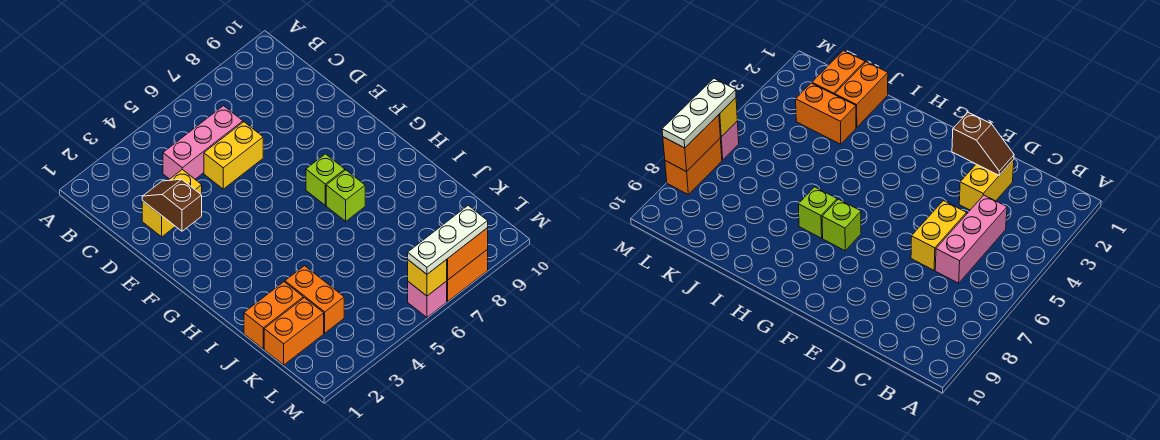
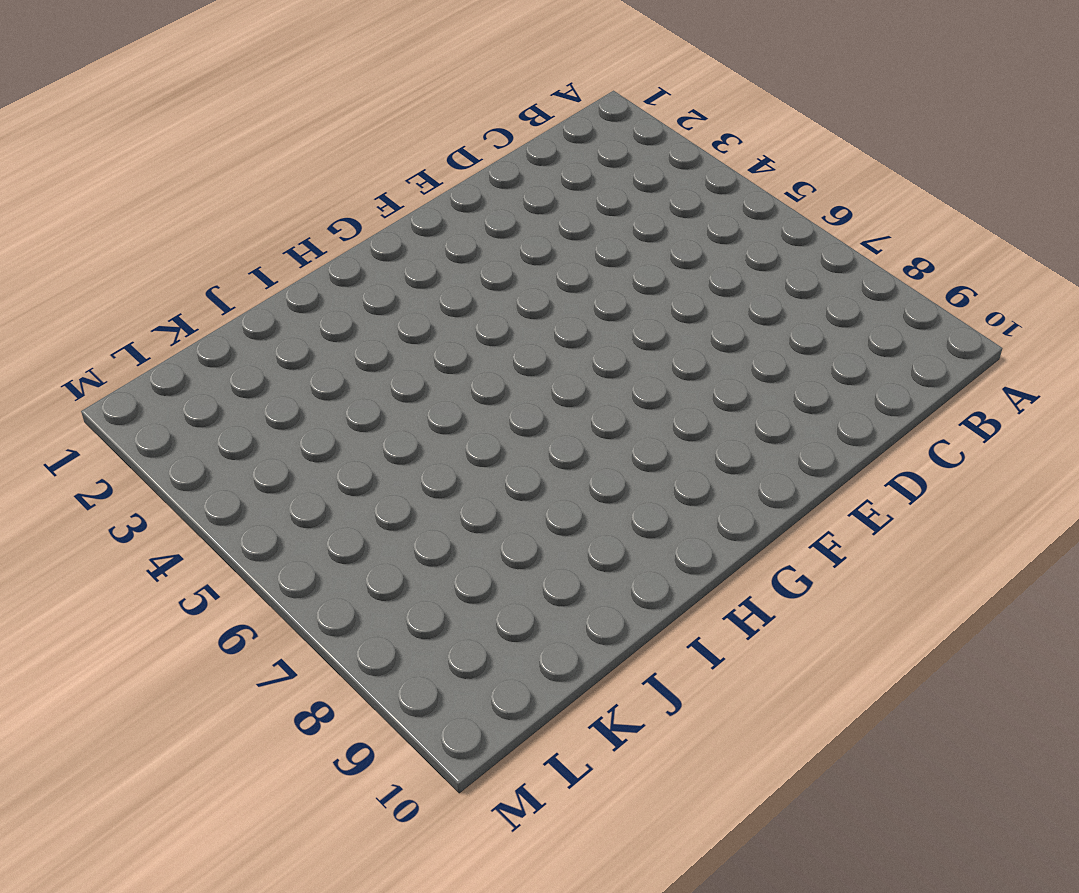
none -> pink brick C4:C6 level 1
none -> yellow brick D2:D3 level 1
none -> yellow brick D5:D6 level 1

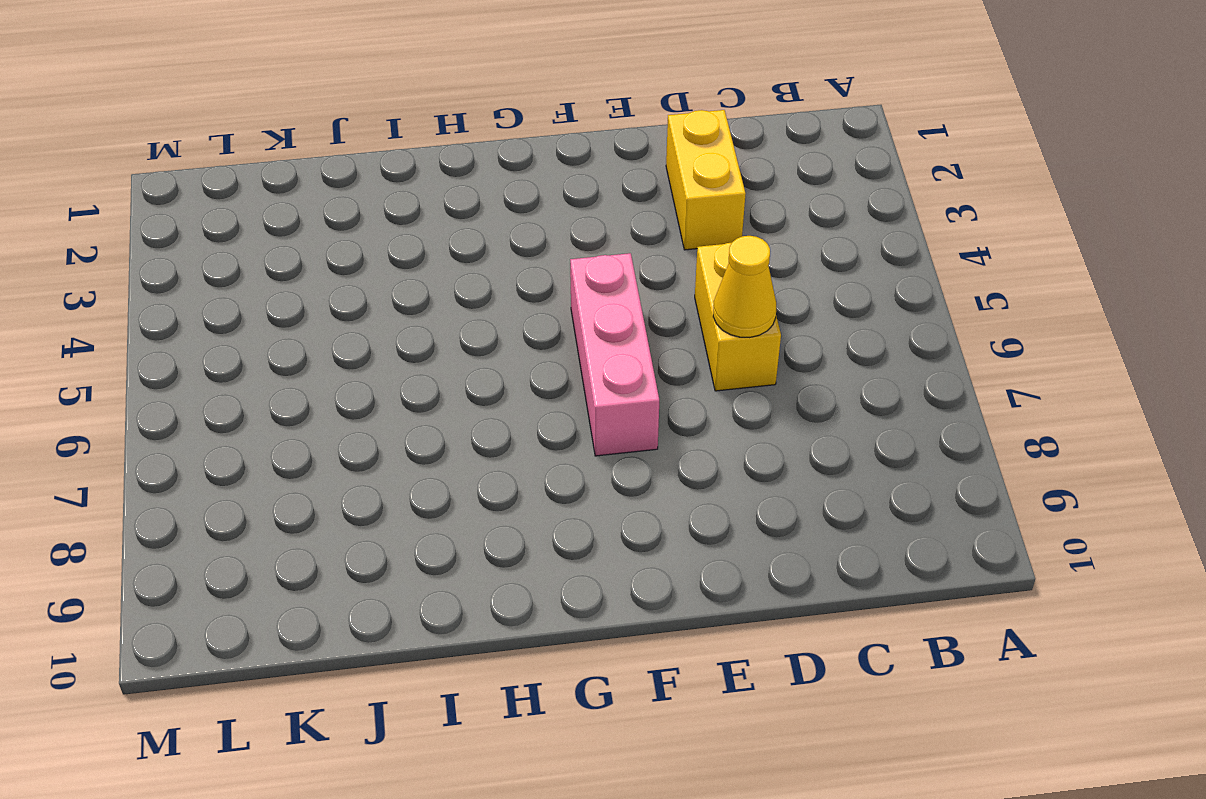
yellow cone D6 level 2 -> none
pink brick F5:F7 level 1 -> pink brick C4:C6 level 1
none -> lime brick G7 level 1
none -> lime brick H7 level 1
none -> orange brick J1:J2 level 1

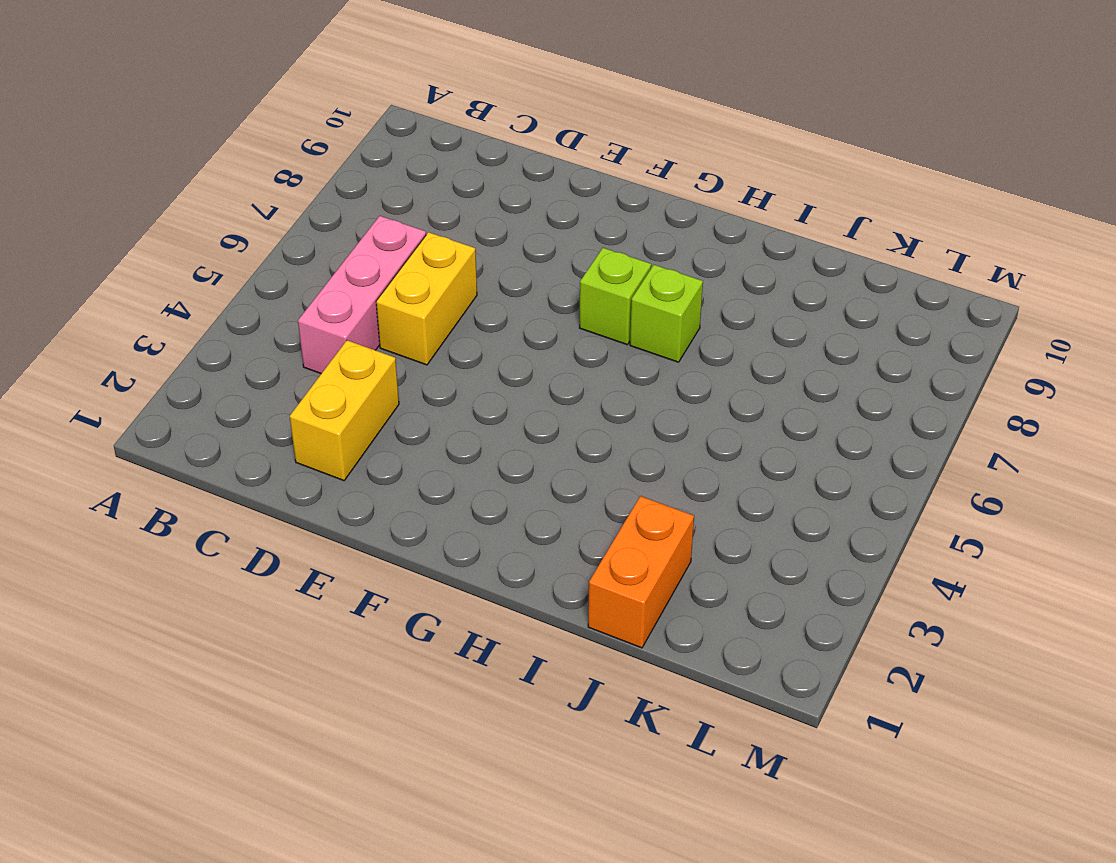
none -> orange brick J3:K3 level 1
none -> orange brick K1:K2 level 1
none -> pink brick M6 level 1

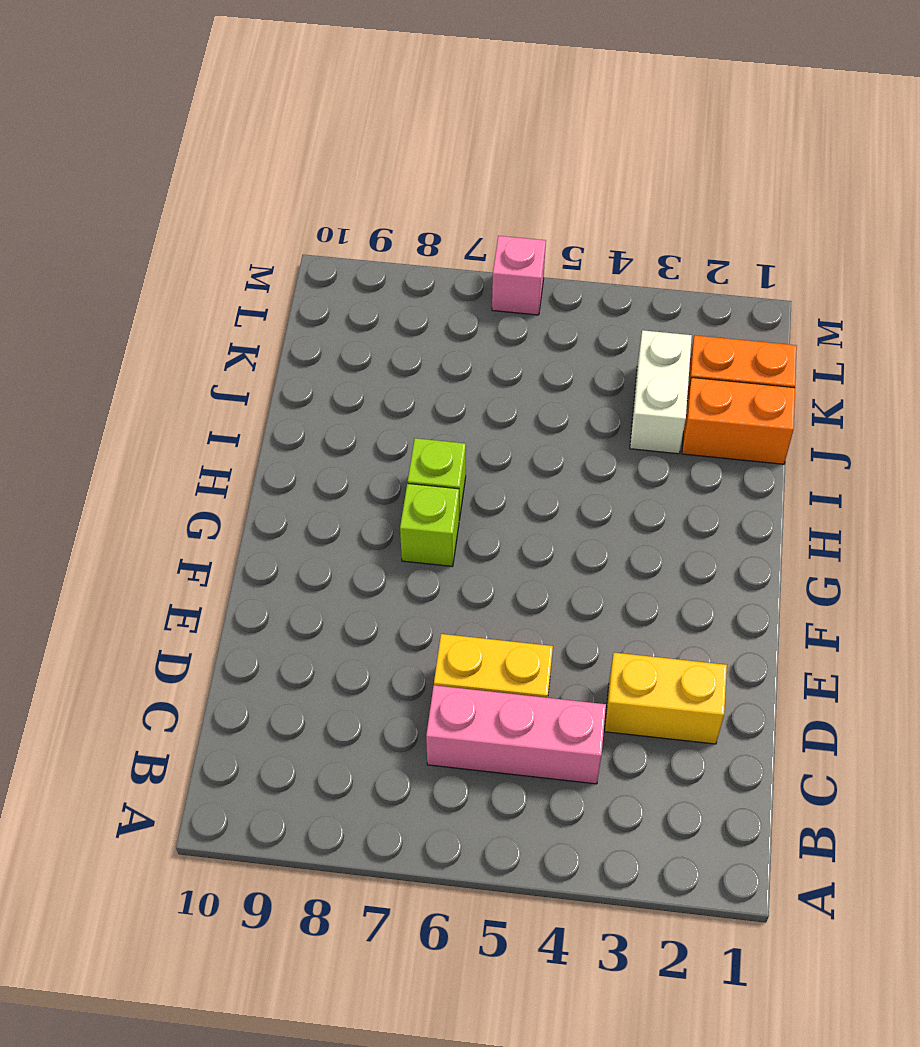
white brick J3:K3 level 1 -> orange brick J3:K3 level 1
none -> orange brick M7:M8 level 1
none -> brown slope D2:E2 level 2 top E
none -> yellow brick M6 level 2

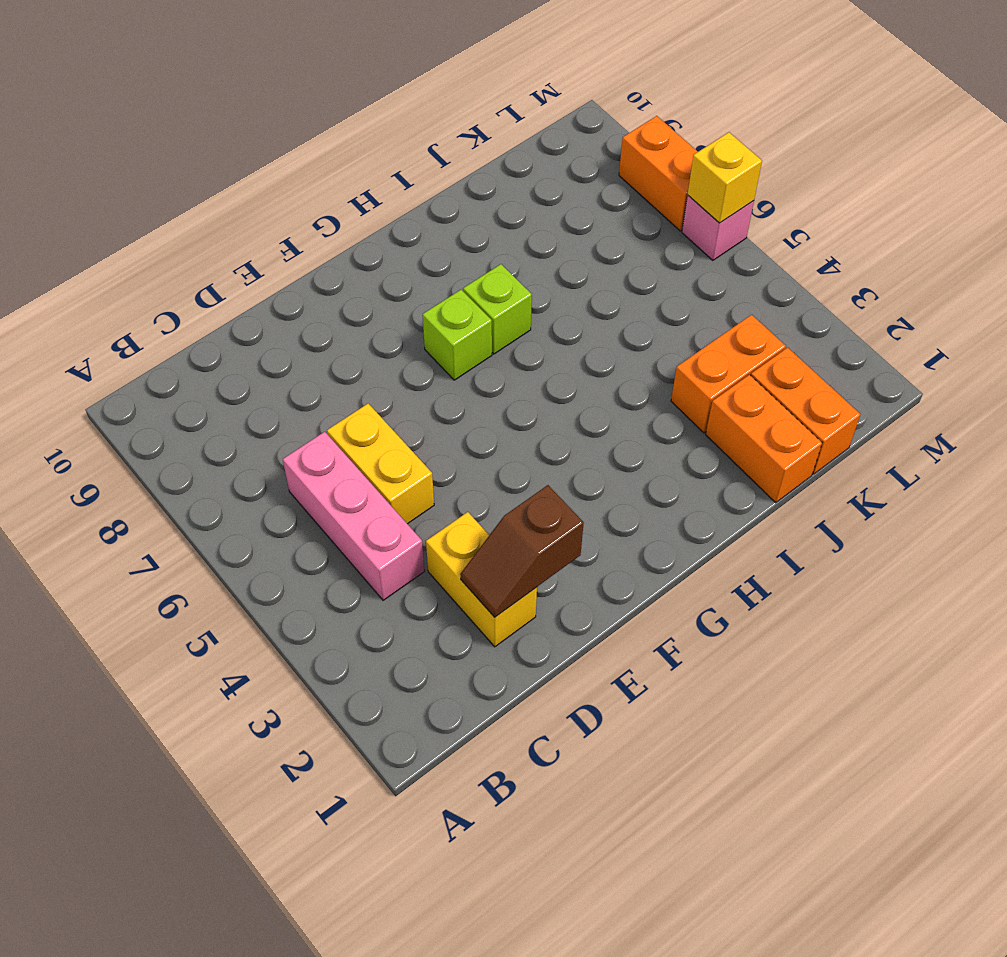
none -> orange brick M7:M8 level 2
none -> white plate M6:M8 level 3

